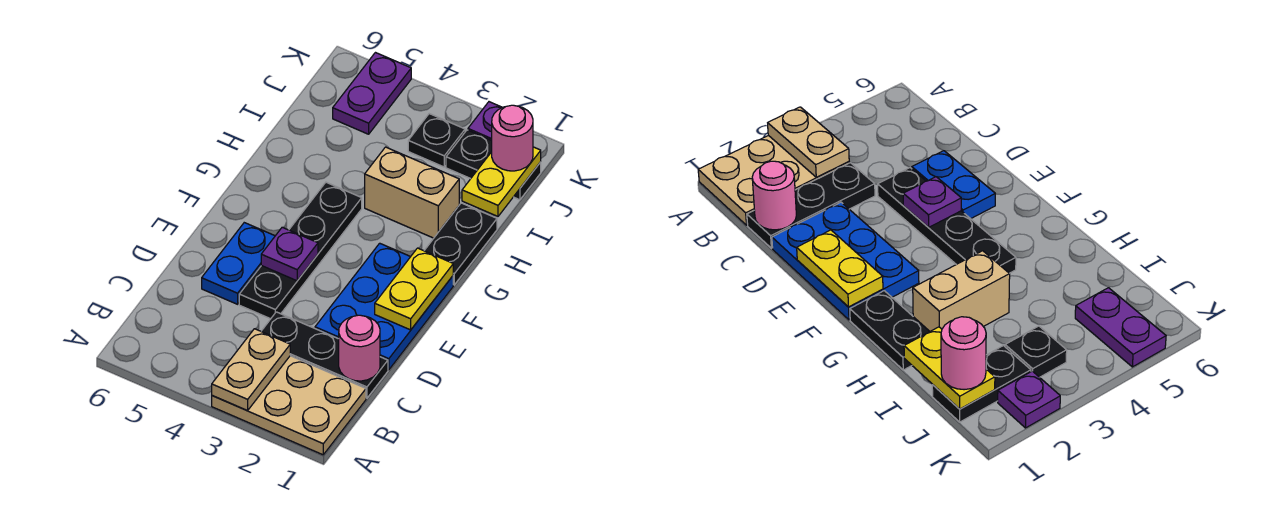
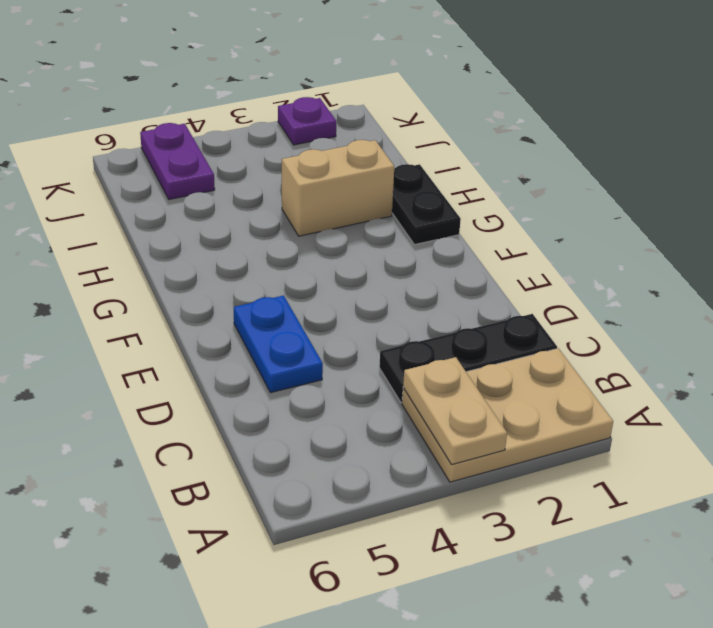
none -> blue plate D1:F2 level 1
none -> black plate D4:G4 level 1
none -> black plate J1:J2 level 1

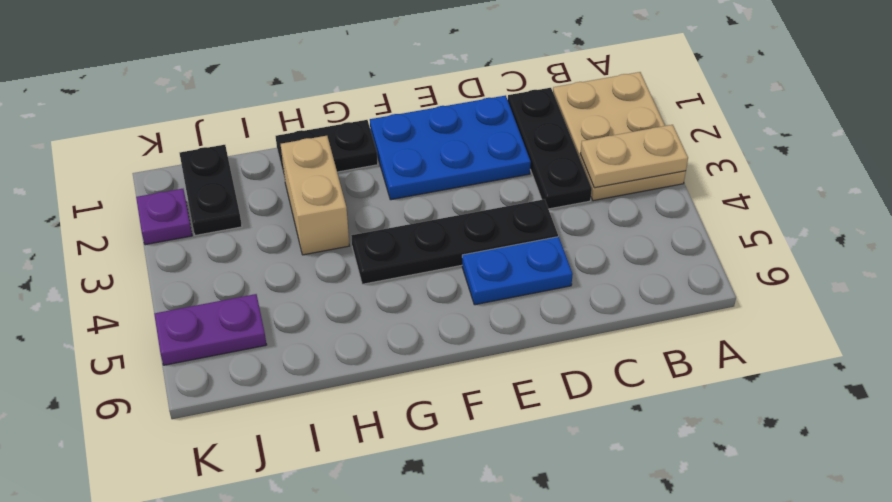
none -> black plate J3 level 1
none -> pink round brick C1 level 2
none -> yellow plate E1:F1 level 2

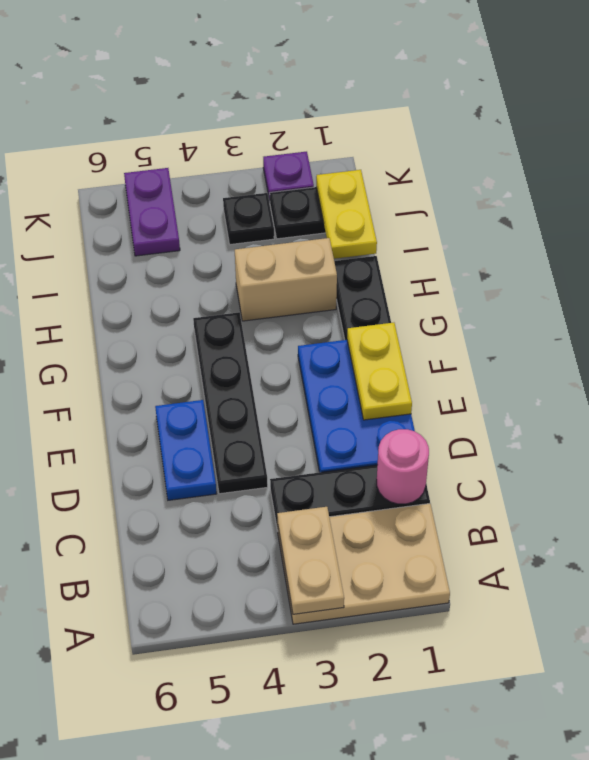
none -> purple plate E4 level 2
none -> pink round brick J1 level 3

